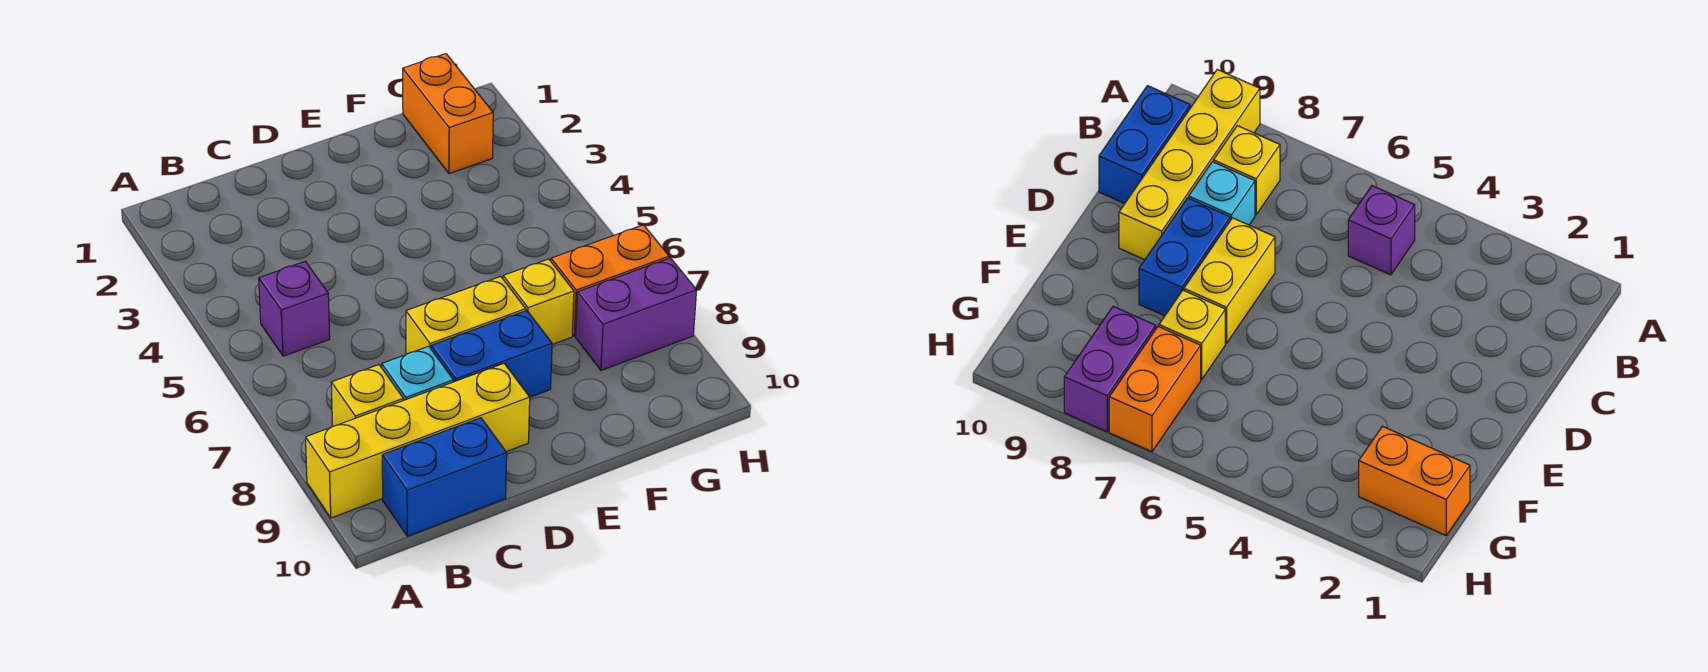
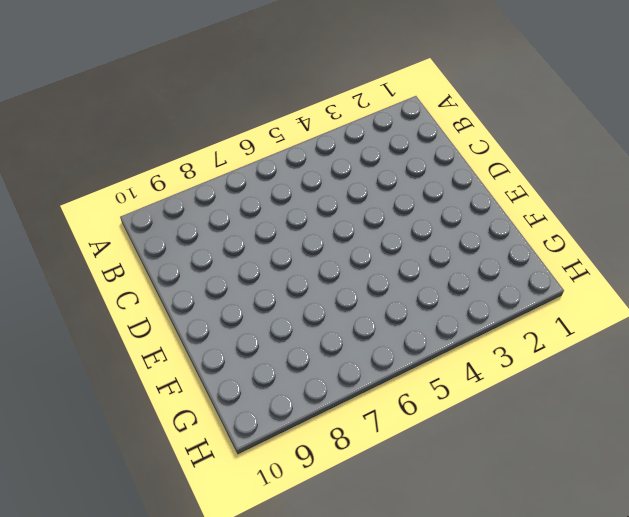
none -> yellow brick A9:D9 level 1
none -> purple brick B5 level 1

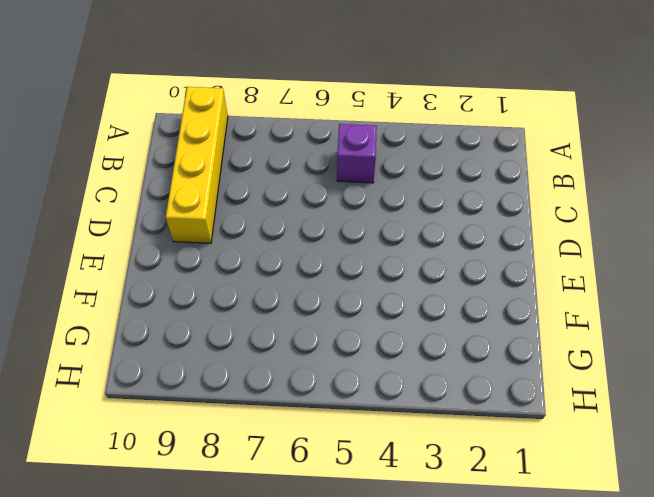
none -> yellow brick B8 level 1
none -> blue brick B10:C10 level 1

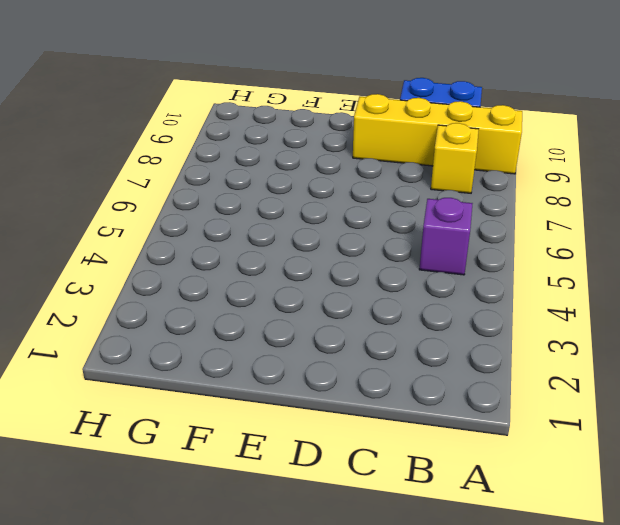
none -> cyan brick C8 level 1
none -> yellow brick D7:E7 level 1

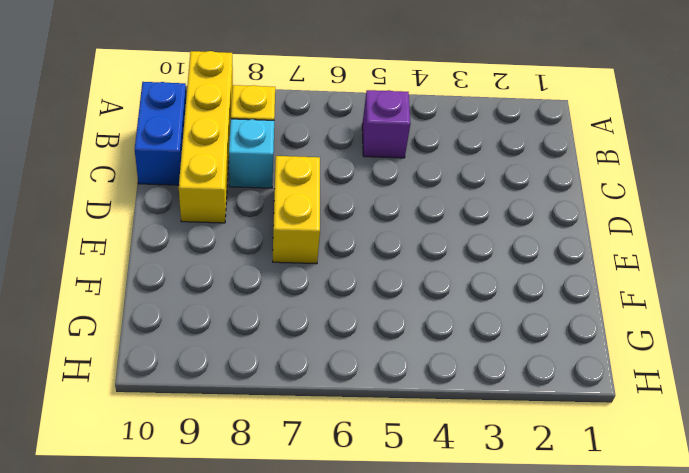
none -> blue brick D8:E8 level 1
none -> yellow brick F7 level 1

